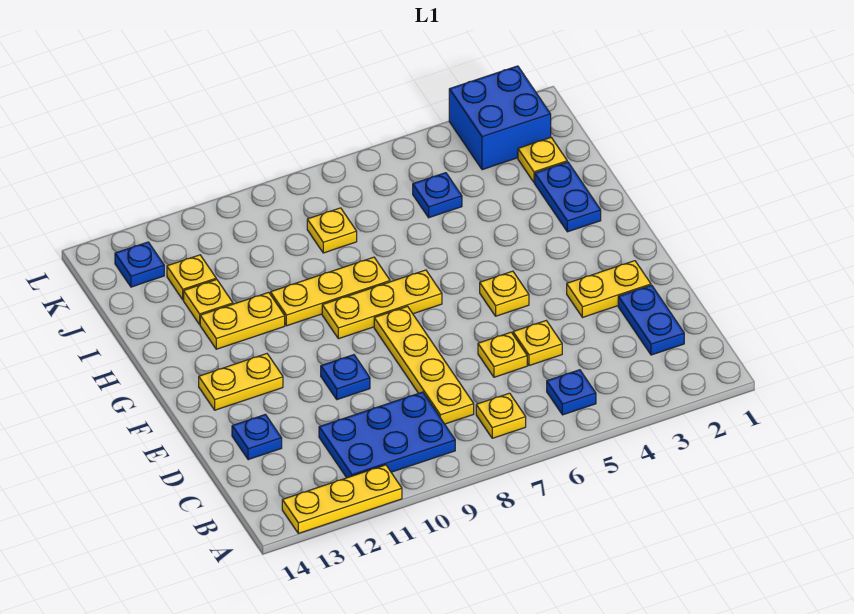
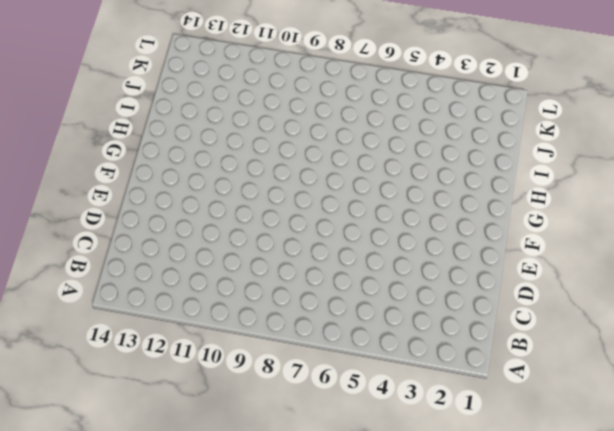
none -> yellow plate A11:A13 level 1
none -> blue plate B5 level 1
none -> yellow plate B7 level 1

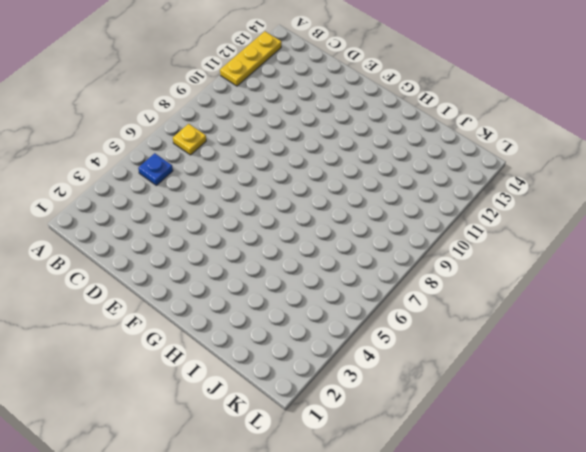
none -> blue plate B9:C11 level 1
none -> blue plate C2:D2 level 1
none -> yellow plate C8:F8 level 1

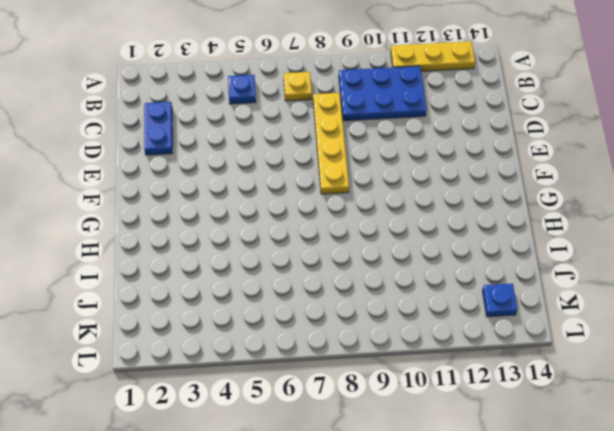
none -> yellow plate D5 level 1
none -> yellow plate D6 level 1
none -> blue plate D13 level 1

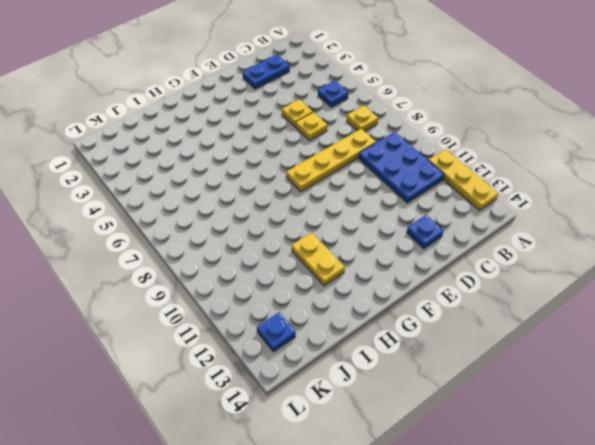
none -> yellow plate E2:E3 level 1
none -> blue plate E10 level 1
none -> yellow plate F5 level 1

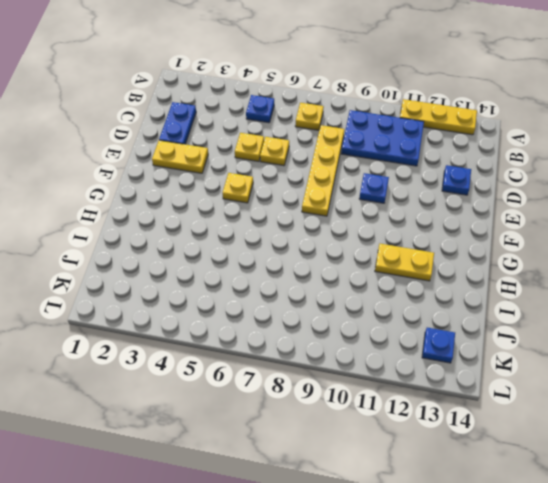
none -> yellow plate F12:F13 level 1
none -> yellow plate G7:G9 level 1
none -> blue plate H2:I2 level 1

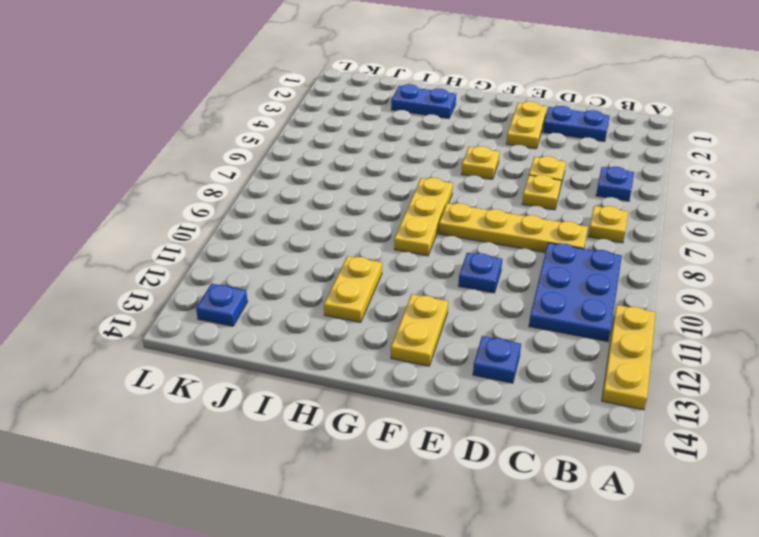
none -> yellow plate H8:H10 level 1
none -> yellow plate I12 level 1
none -> yellow plate J2 level 1

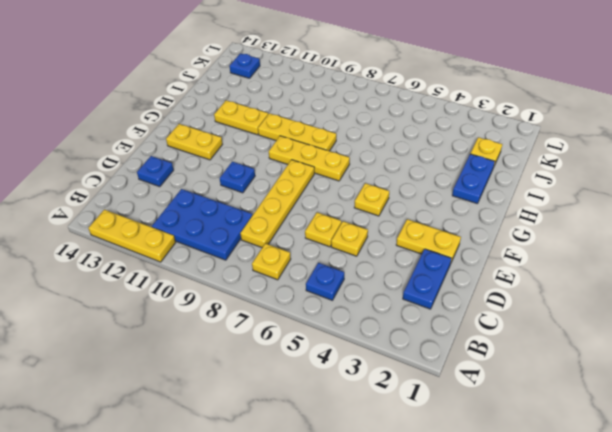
none -> yellow plate I12 level 1
none -> blue plate J5 level 1
none -> yellow plate J8 level 1

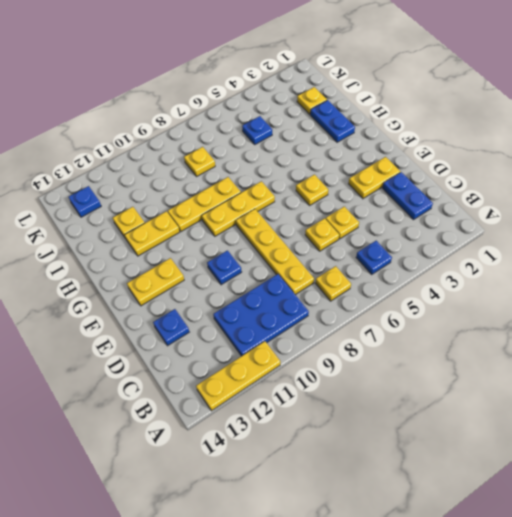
none -> yellow plate J12 level 1
none -> blue brick K2:L3 level 1

